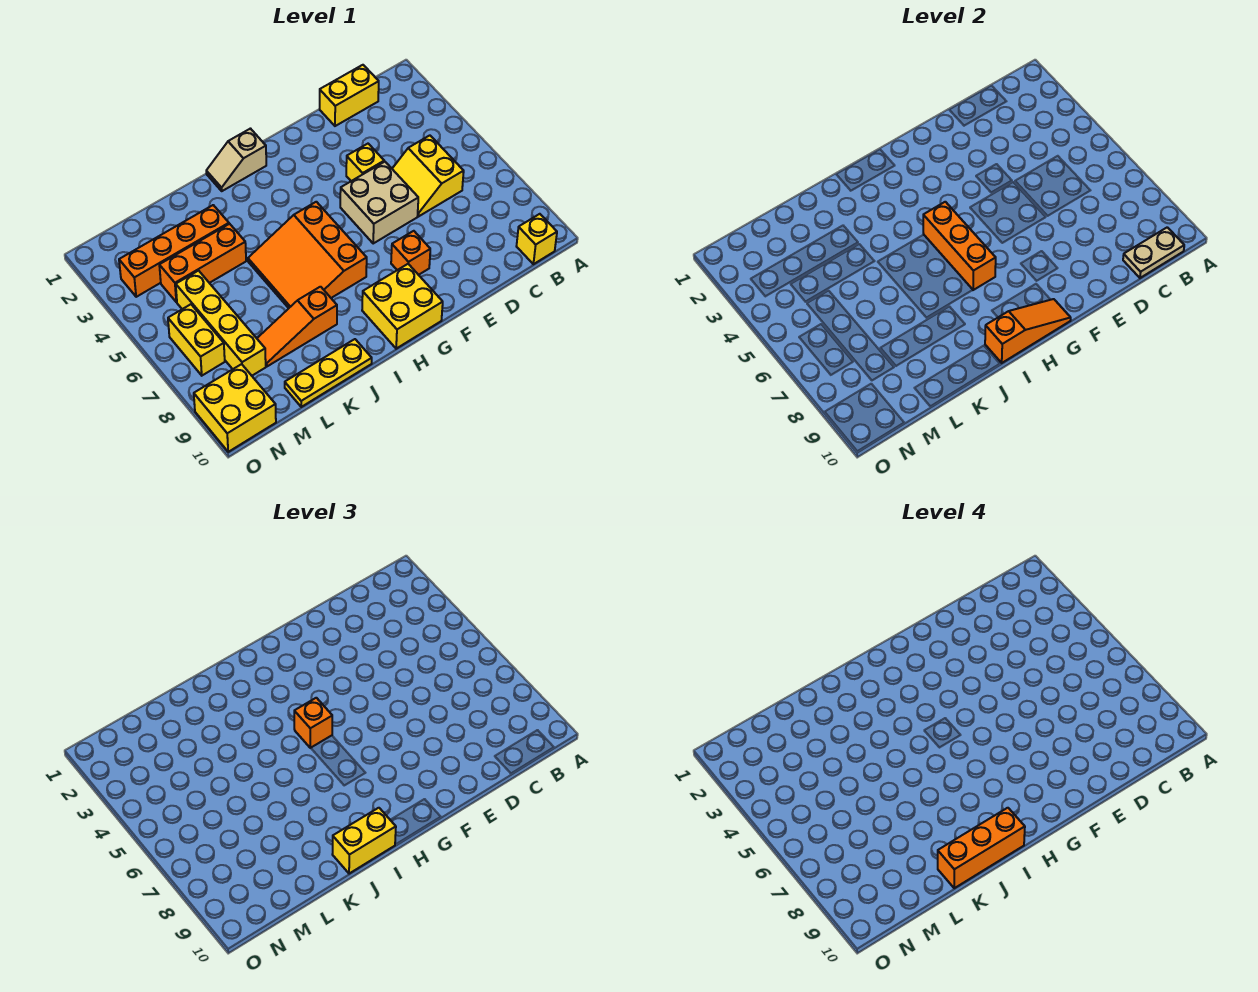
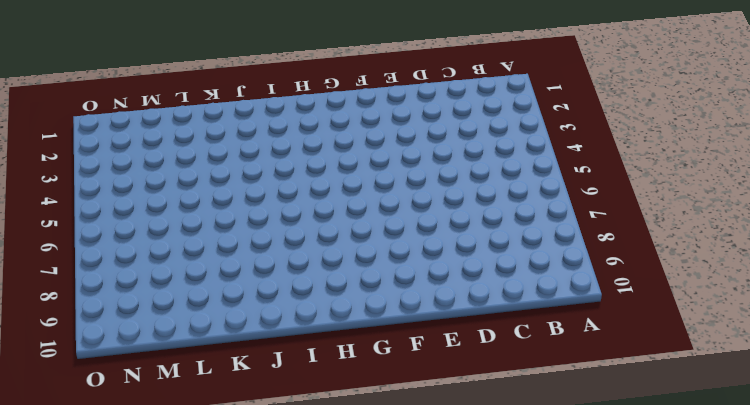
none -> yellow brick B10 level 1
none -> yellow brick C1:D1 level 1
none -> yellow slope C5:D6 level 1 top C

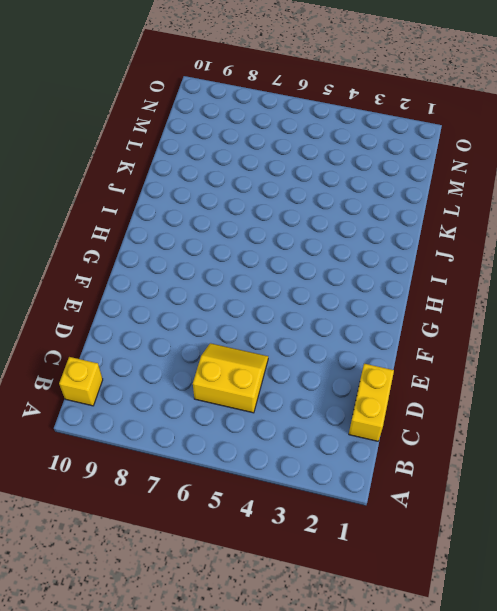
none -> yellow brick E4 level 1
none -> tan brick E5:F6 level 1
none -> orange brick F8 level 1

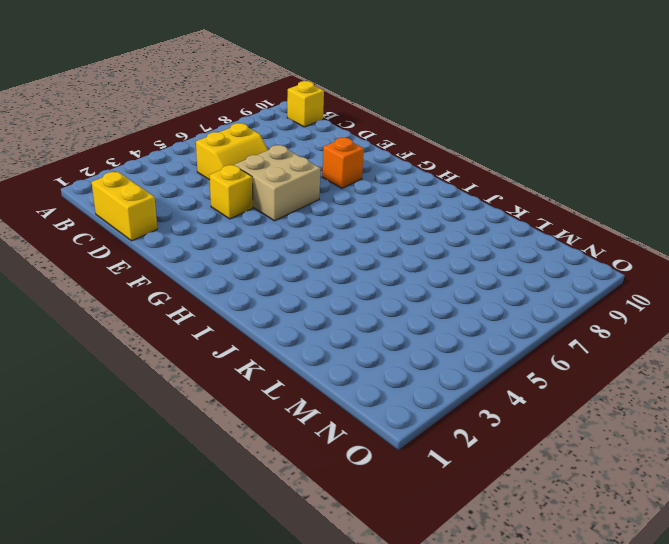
none -> yellow brick G9:H10 level 1
none -> tan slope H1:I1 level 1 top H
none -> orange slope H5:J7 level 1 top H

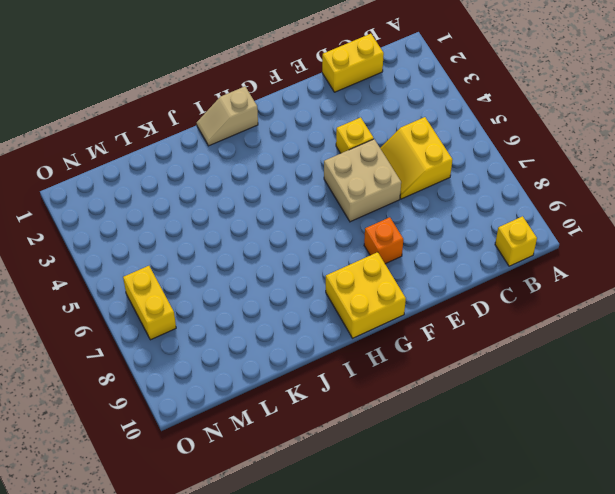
none -> orange slope H5:J7 level 1 top H
none -> orange slope J8:L8 level 1 top J
none -> yellow plate J10:L10 level 1

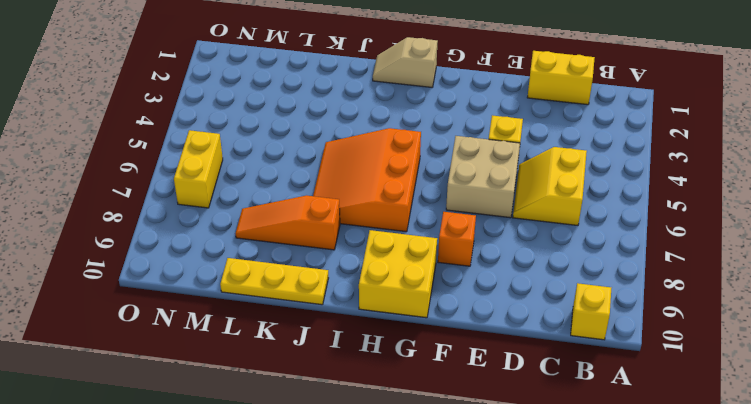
none -> orange brick K3:N3 level 1
none -> orange brick K4:M4 level 1
none -> yellow brick M5:M8 level 1

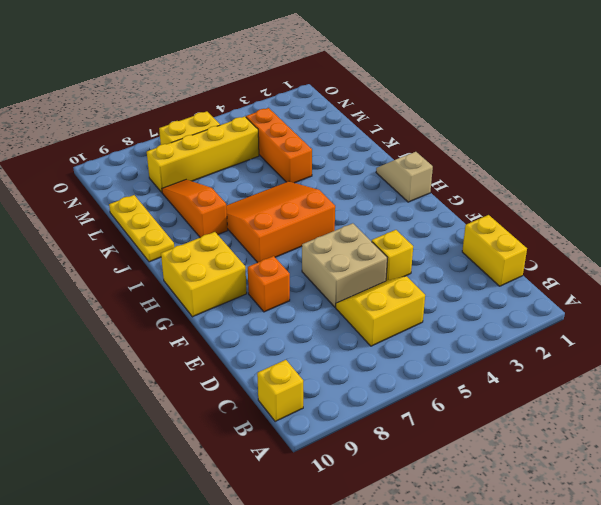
none -> orange brick K3:N3 level 1
none -> yellow brick N9:O10 level 1
none -> tan plate B10:C10 level 2

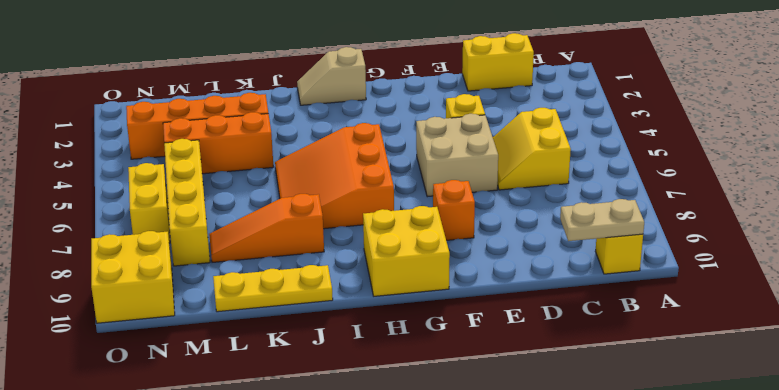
none -> orange slope G10:I10 level 2 top I
none -> orange brick H5:H7 level 2
none -> orange brick H5 level 3

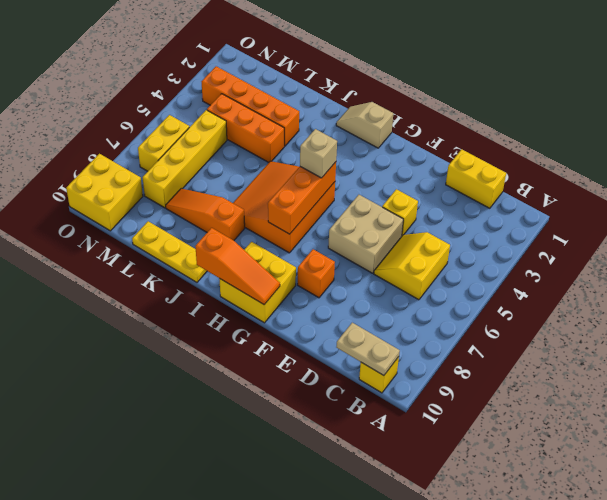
tan brick H5 level 3 -> orange brick H5 level 3
none -> yellow brick I10:J10 level 3
none -> orange brick I10:K10 level 4

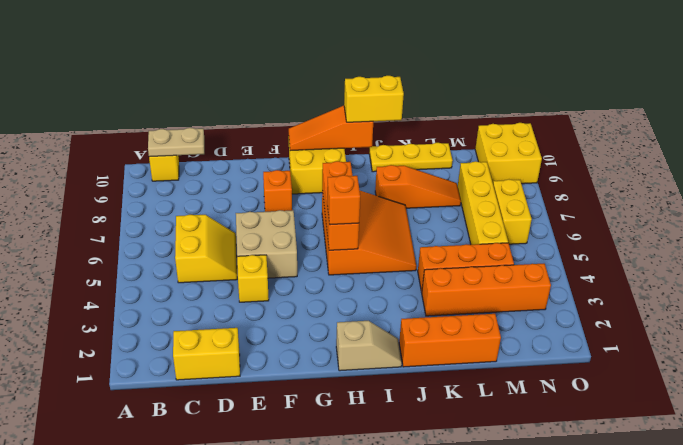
orange brick J1:L1 level 1 -> orange brick I10:K10 level 4

